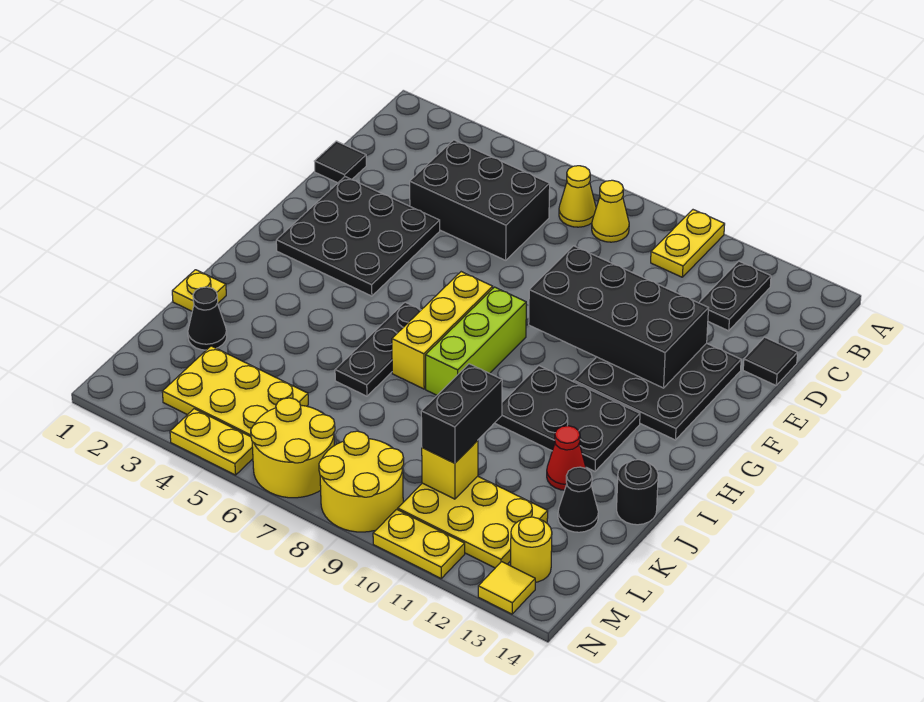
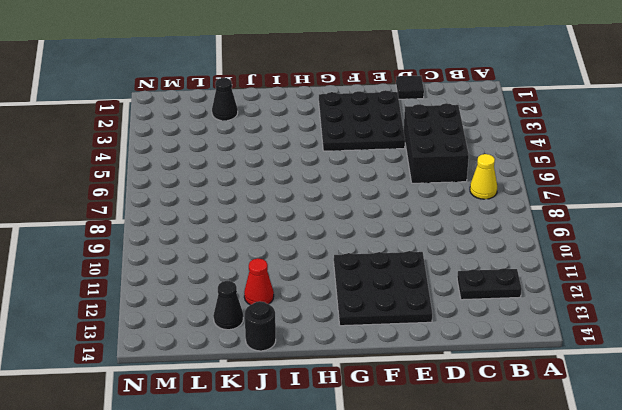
none -> yellow plate A10:B10 level 1
none -> yellow cone B8 level 1
none -> black tile D14 level 1

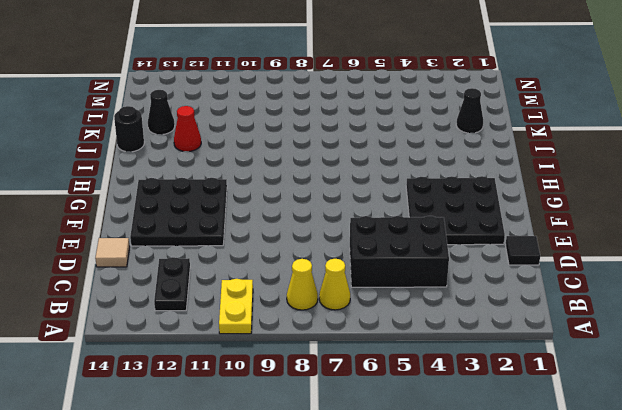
tan tile D14 level 1 -> black tile D14 level 1
none -> yellow brick G7:I7 level 1
none -> lime brick G8:I8 level 1
none -> black plate H6:J6 level 1

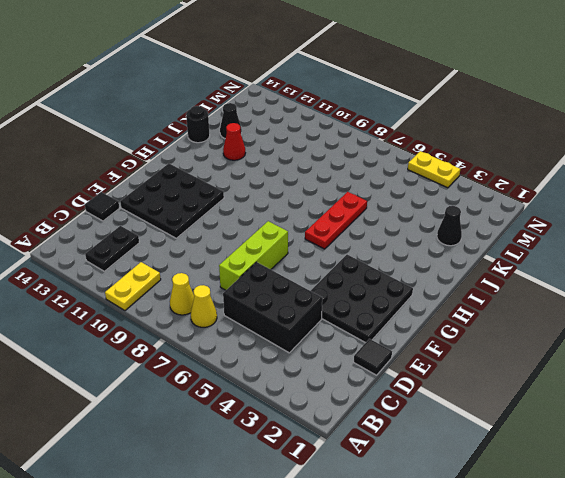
lime brick D7:F7 level 1 -> lime brick G8:I8 level 1
red plate H6:J6 level 1 -> black plate H6:J6 level 1
none -> yellow brick G7:I7 level 1
none -> black plate H10:I12 level 1
none -> yellow plate J1 level 1

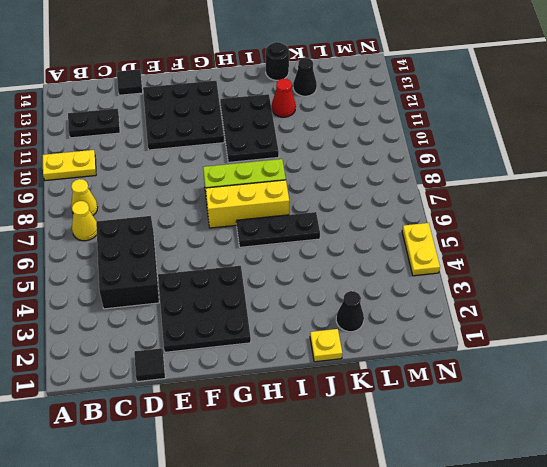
none -> yellow plate L3:M5 level 1
none -> yellow plate L10:M12 level 1
none -> yellow round brick M6:N7 level 1

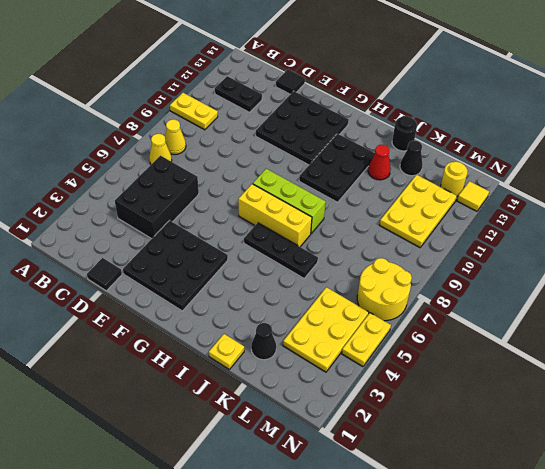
none -> yellow round brick M8:N9 level 1
none -> yellow plate N10:N11 level 1
none -> black brick E9:F12 level 2

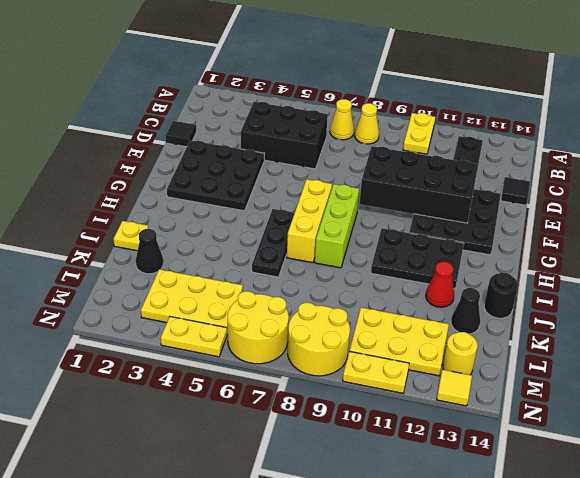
none -> yellow brick L10 level 2
none -> black brick K10:L10 level 3

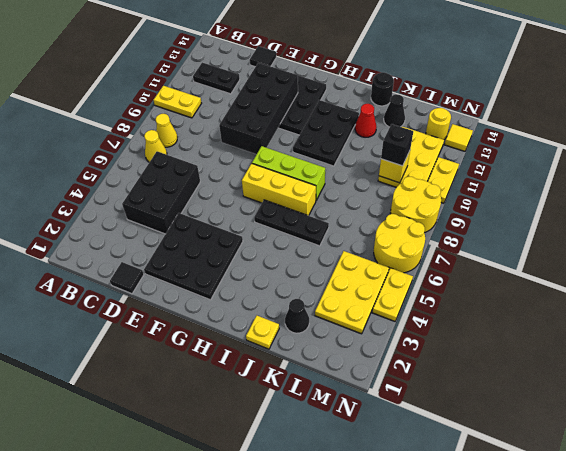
black brick L10 level 3 -> black brick K10:L10 level 3

